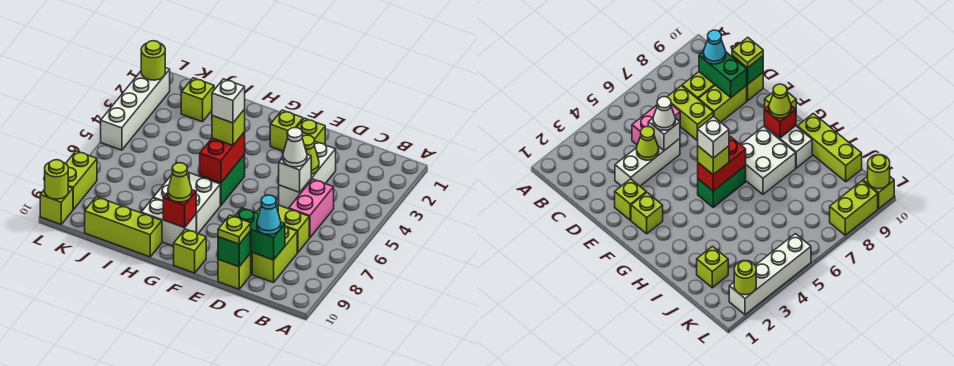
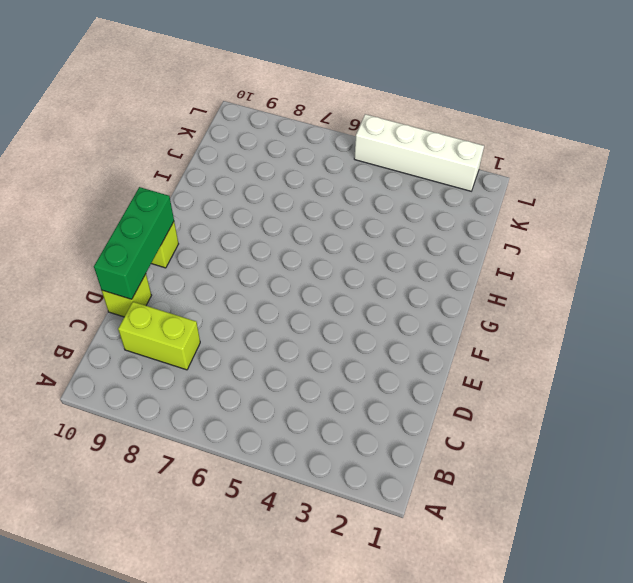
green brick D10:F10 level 2 -> green brick D10 level 2
none -> pink brick C5:C6 level 1
none -> lime brick C7:D7 level 1
none -> white brick D3:D5 level 1
none -> lime brick D8:D9 level 1

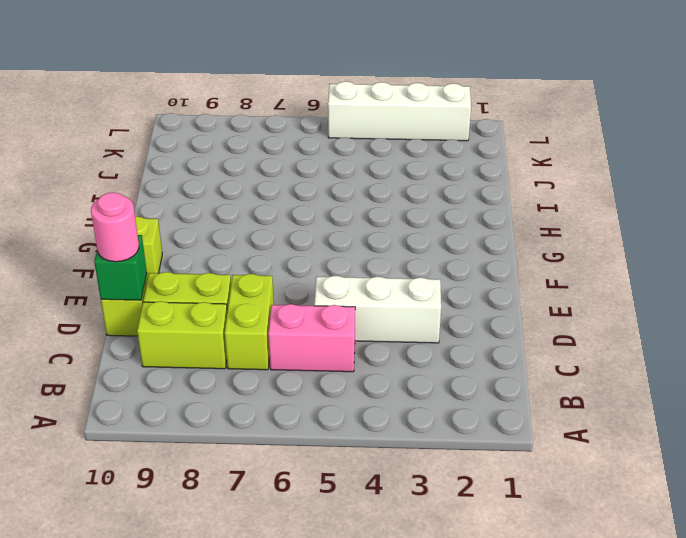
pink round brick D10 level 3 -> lime plate D10 level 3
none -> lime brick E2 level 1
none -> lime brick F2 level 1
none -> green brick G5:G6 level 1
none -> white brick G7:H8 level 1

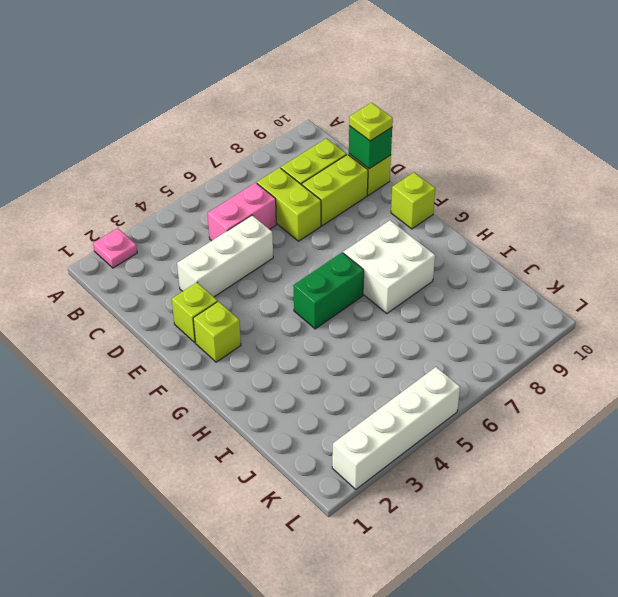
pink plate A2 level 1 -> none
none -> white brick G9:H9 level 1
none -> lime brick H10:J10 level 1
none -> lime brick J2 level 1
none -> lime brick L8:L9 level 1

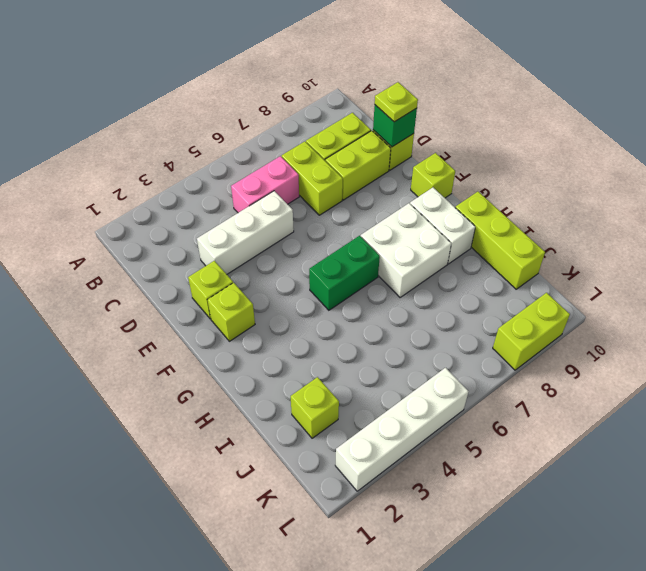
none -> lime brick L10 level 1
none -> green brick C9:D9 level 2
none -> lime cone D4 level 2
none -> white brick D5 level 2

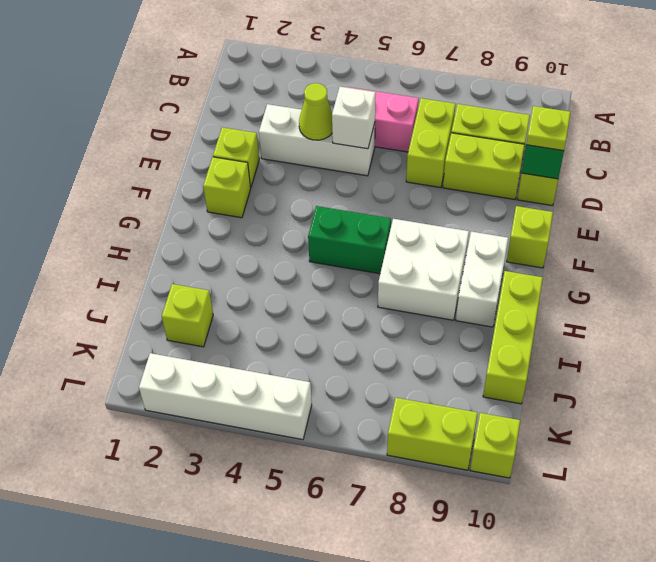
none -> green brick C9:D9 level 2
none -> red brick G5:G6 level 2
none -> red brick G9 level 2
none -> lime round brick L2 level 2

